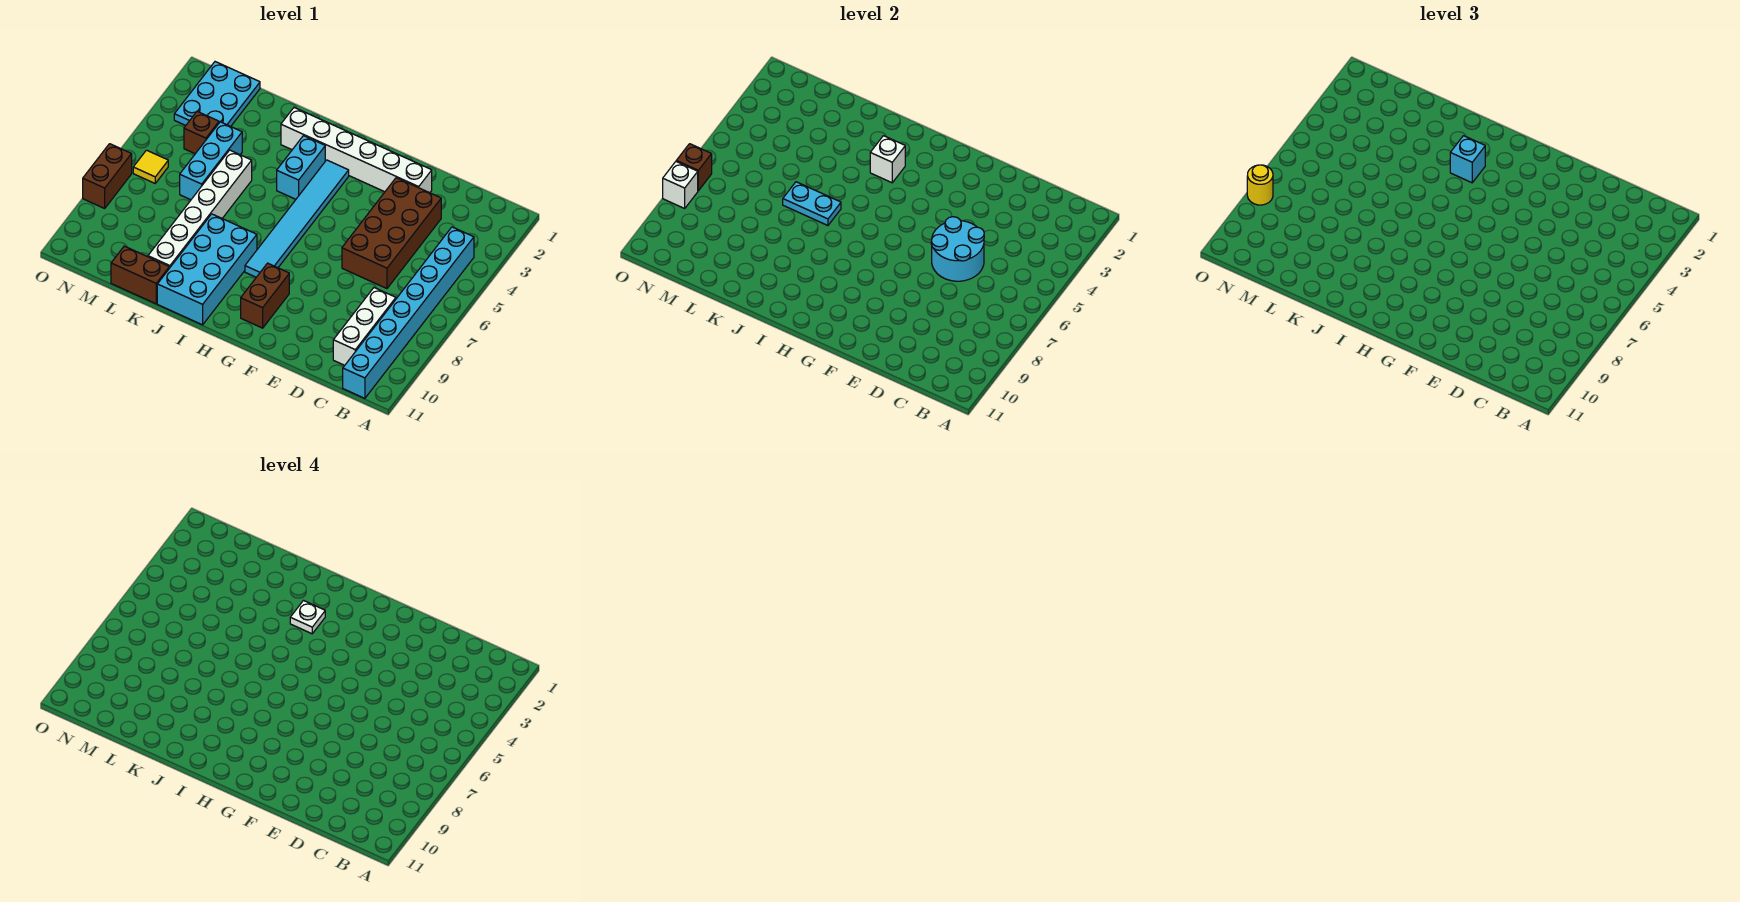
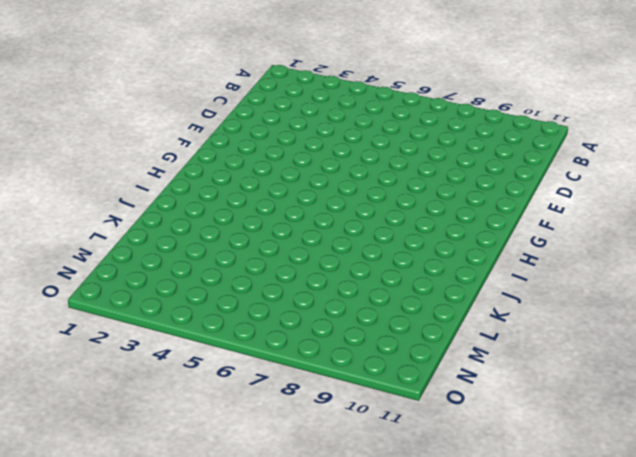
none -> cyan brick B4:B11 level 1
none -> white brick C8:C10 level 1
none -> brown brick D3:E6 level 1

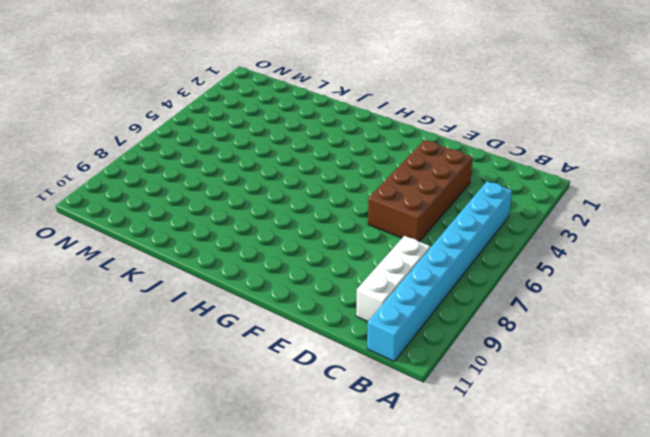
none -> white brick E2:J2 level 1
none -> brown brick G9:G10 level 1
none -> cyan tile H3:H8 level 1

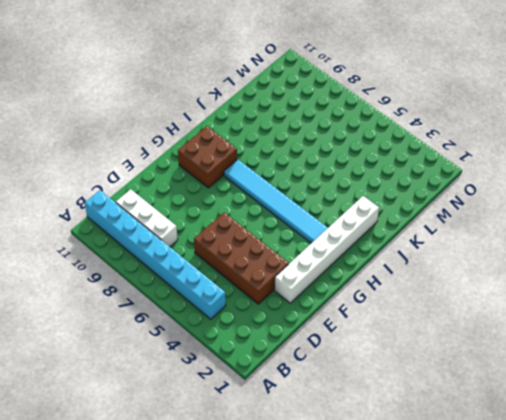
brown brick G9:H10 level 1 -> brown brick G9:G10 level 1
none -> cyan brick I3:I4 level 1
none -> cyan brick I8:J11 level 1
none -> white brick K5:K10 level 1

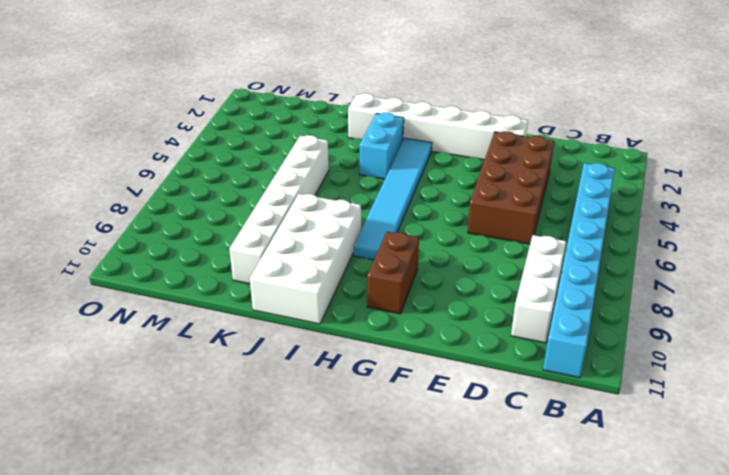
white brick I8:J11 level 1 -> cyan brick I8:J11 level 1
none -> brown brick K11:L11 level 1
none -> cyan brick L4:L6 level 1
none -> cyan plate M1:N3 level 1

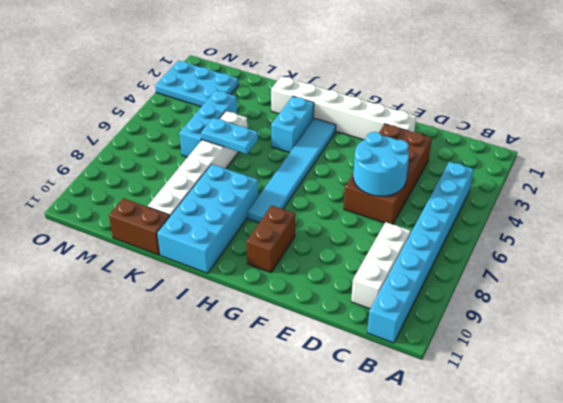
cyan plate M2:O3 level 1 -> cyan plate M1:N3 level 1
none -> brown brick M4 level 1
none -> yellow tile N6 level 1
none -> brown brick O7:O8 level 1

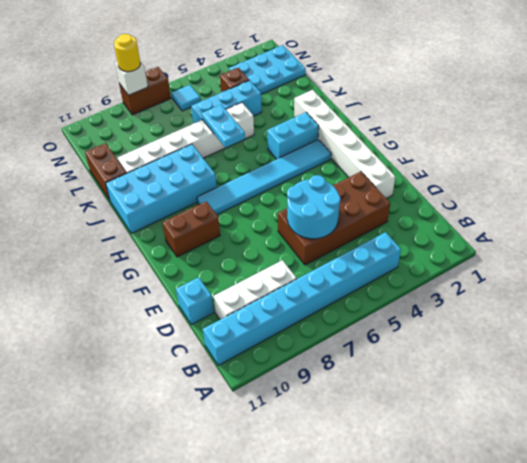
cyan brick D11 level 1 -> cyan brick I3 level 3
cyan tile N6 level 1 -> yellow tile N6 level 1
none -> white brick I3 level 2
none -> brown brick O7 level 2
none -> white plate I3 level 4

